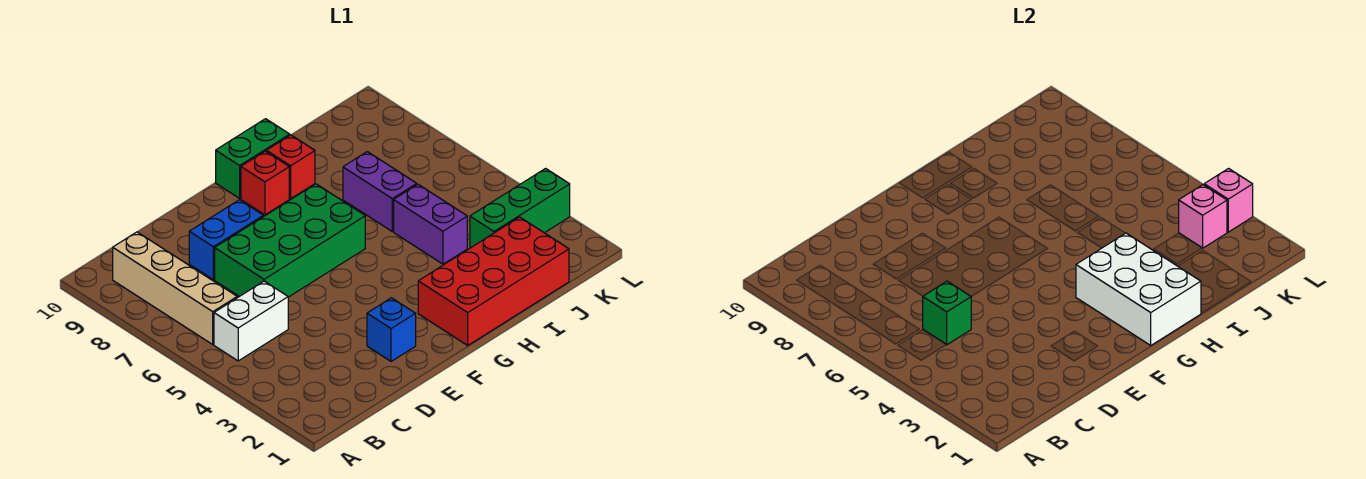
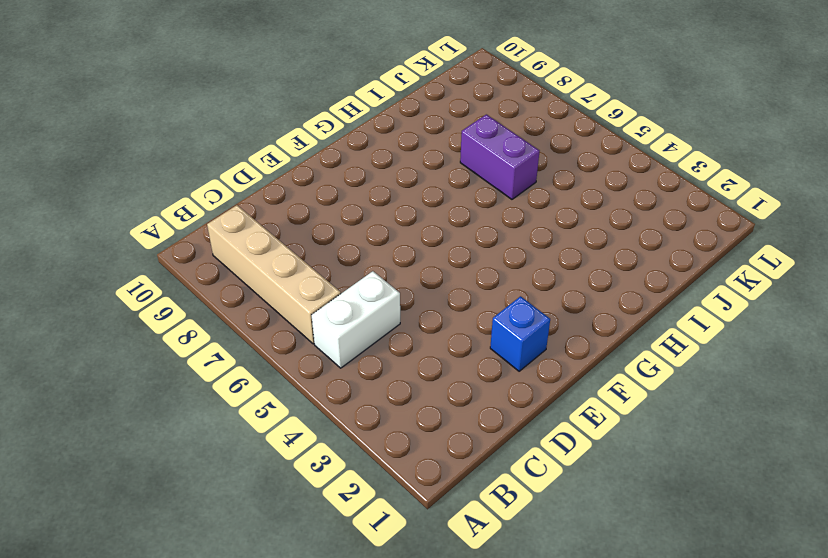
none -> green brick D6:G7 level 1
none -> blue brick D8:E8 level 1
none -> red brick G1:J2 level 1

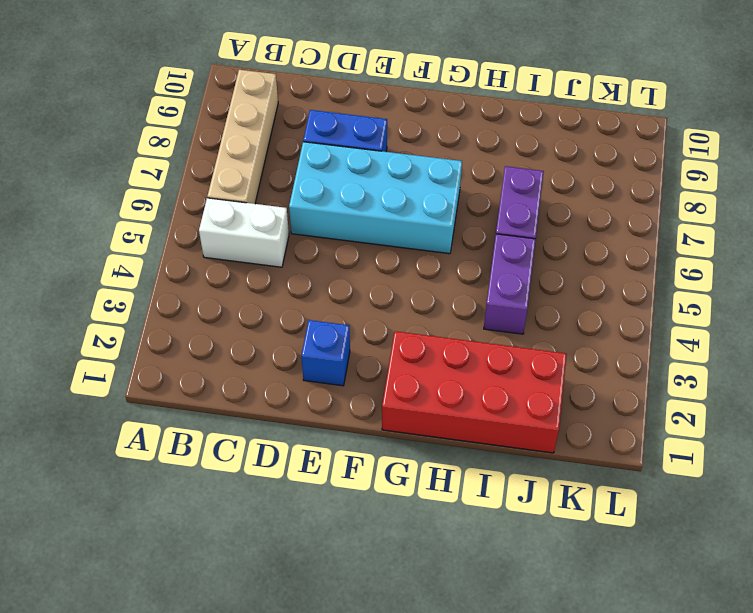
cyan brick D6:G7 level 1 -> green brick D6:G7 level 1
none -> red brick G9 level 1
none -> green brick G10:H10 level 1
none -> red brick H9 level 1

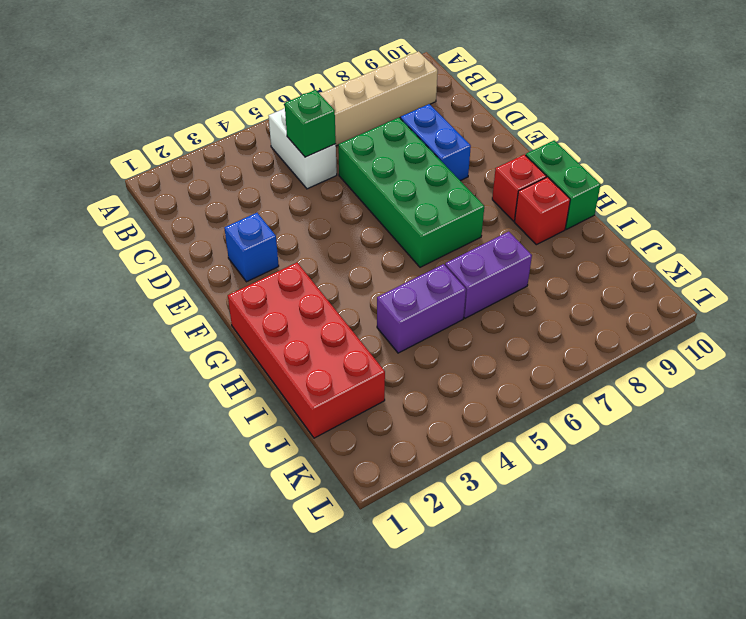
none -> green brick J3:L3 level 1
none -> white brick G1:H3 level 2
none -> pink brick K3 level 2

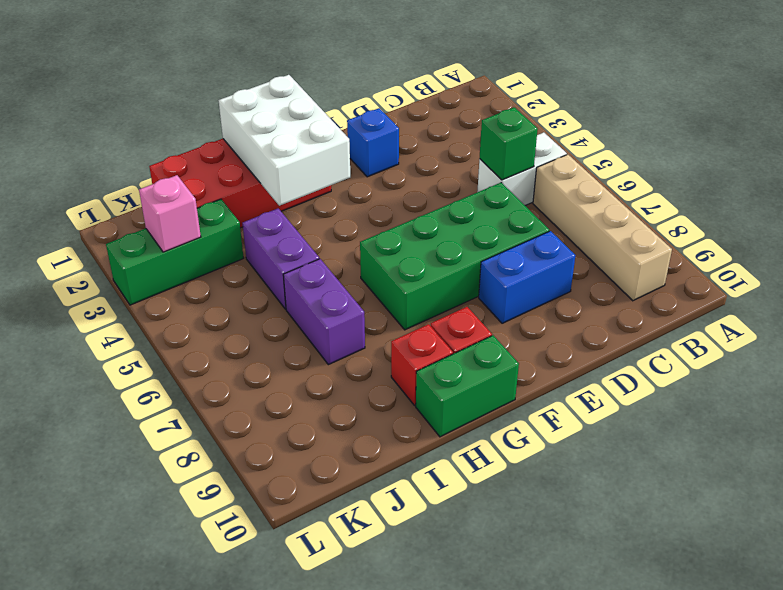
none -> pink brick L3 level 2

